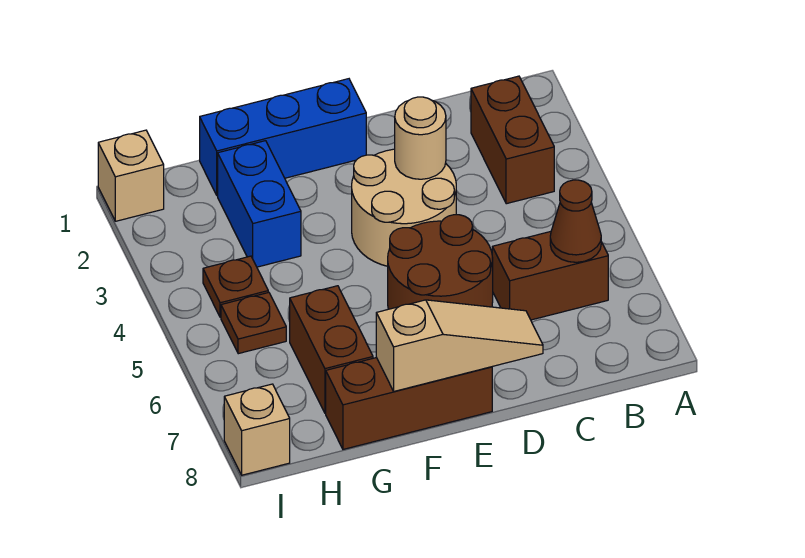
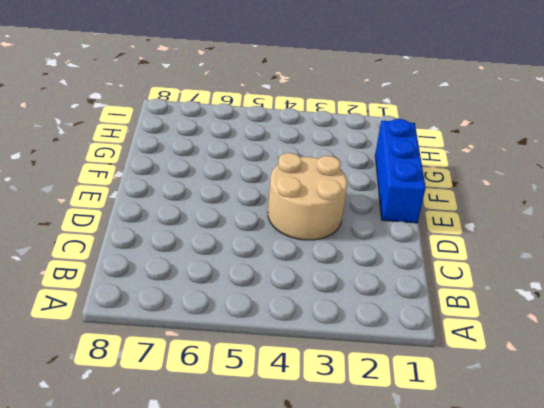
none -> brown brick B2:B3 level 1
none -> brown brick B6:C6 level 1
none -> brown round brick D5:E6 level 1

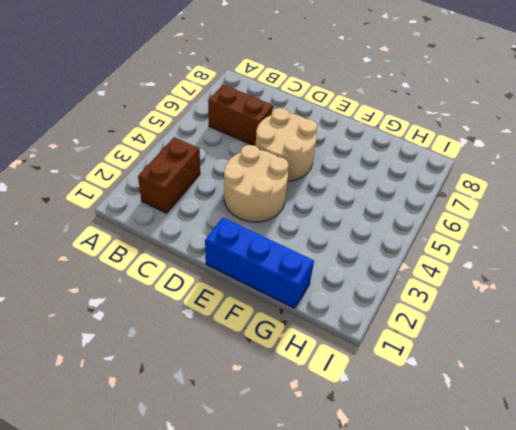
tan round brick D5:E6 level 1 -> brown round brick D5:E6 level 1
none -> brown brick E8:G8 level 1
none -> blue brick G2:G3 level 1
none -> brown brick G6:G7 level 1

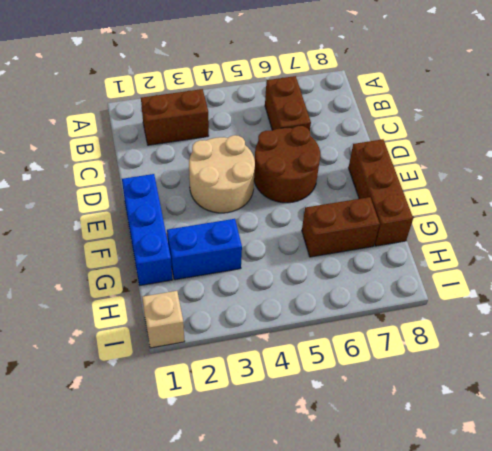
none -> brown plate H4 level 1
none -> brown plate H5 level 1
none -> tan brick I8 level 1

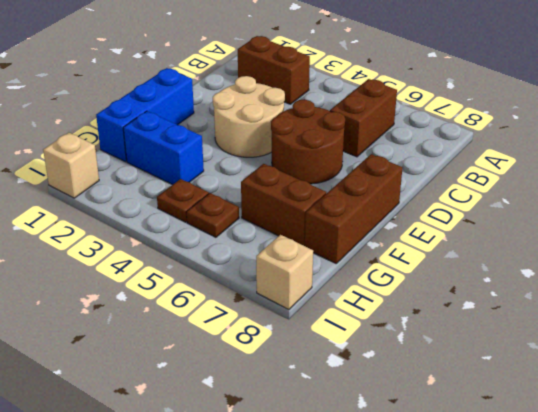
none -> brown cone B6 level 2
none -> tan round brick D3 level 2
none -> tan slope D8:F8 level 2 top F

